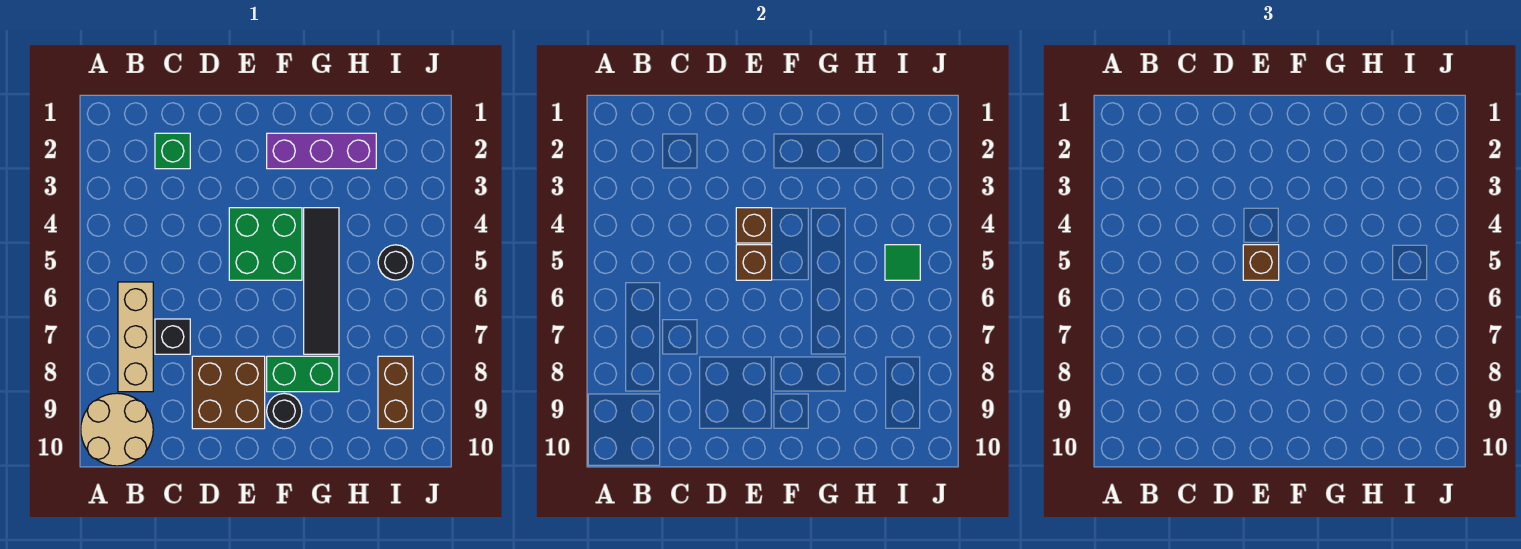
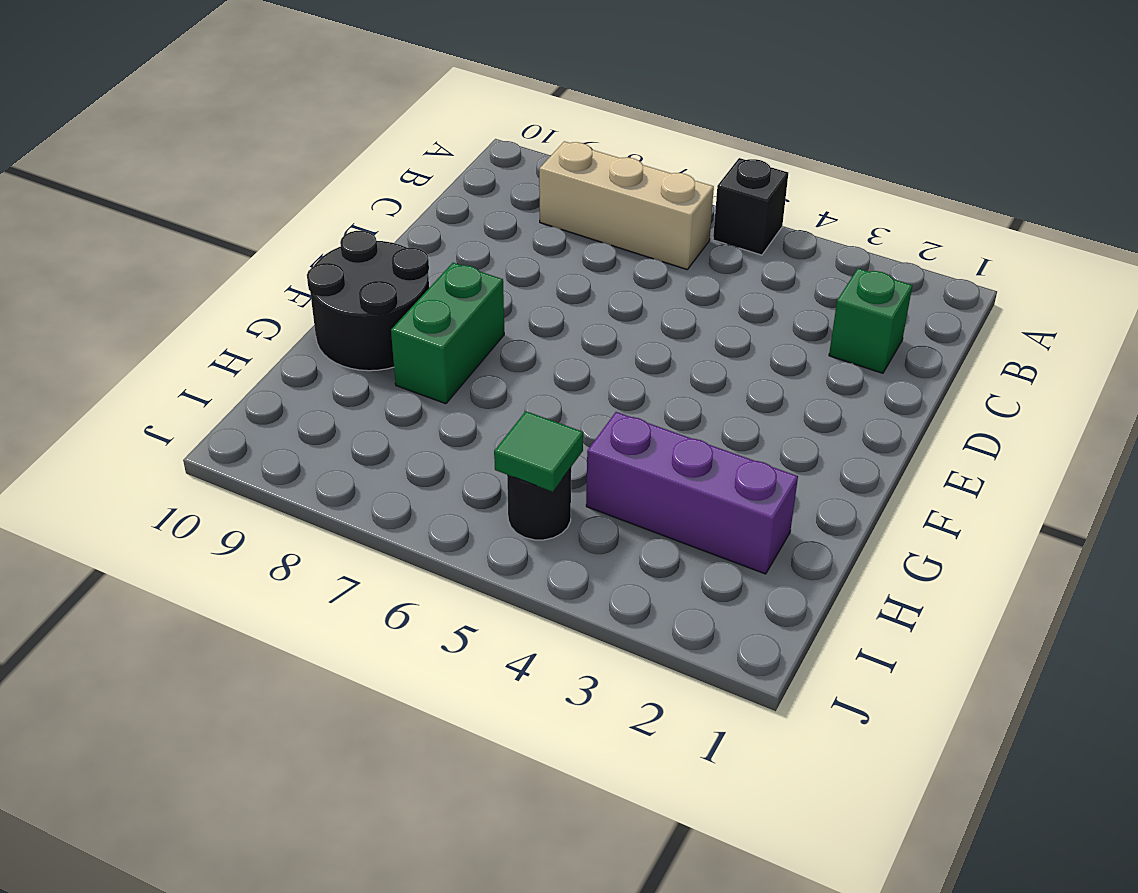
black brick A5 level 1 -> black brick C7 level 1
black round brick F9:G10 level 1 -> black round brick F9 level 1
purple brick H2:H4 level 1 -> purple brick F2:H2 level 1
none -> tan round brick A9:B10 level 1
none -> brown brick D8:E9 level 1
none -> green brick E4:F5 level 1

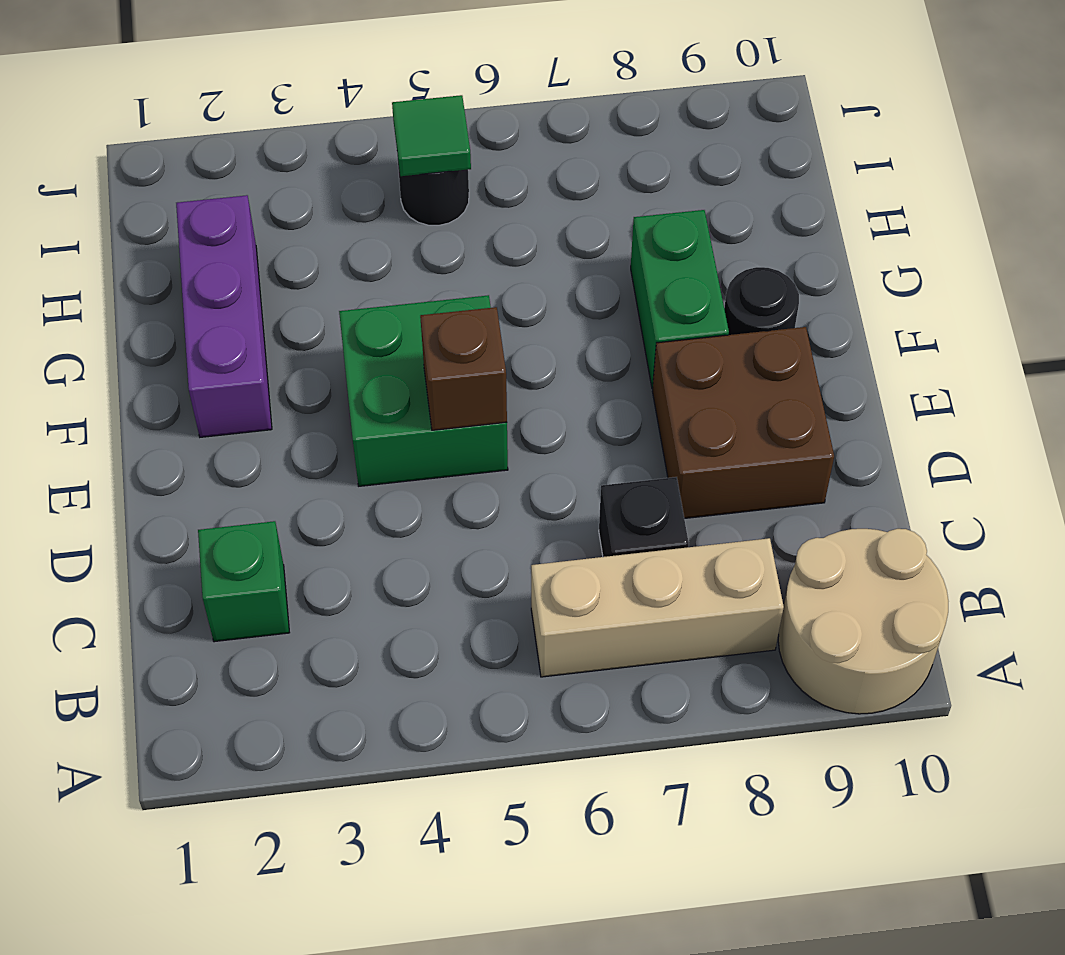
none -> black tile G4:G7 level 1
none -> brown brick I8:I9 level 1
none -> brown brick E4 level 2

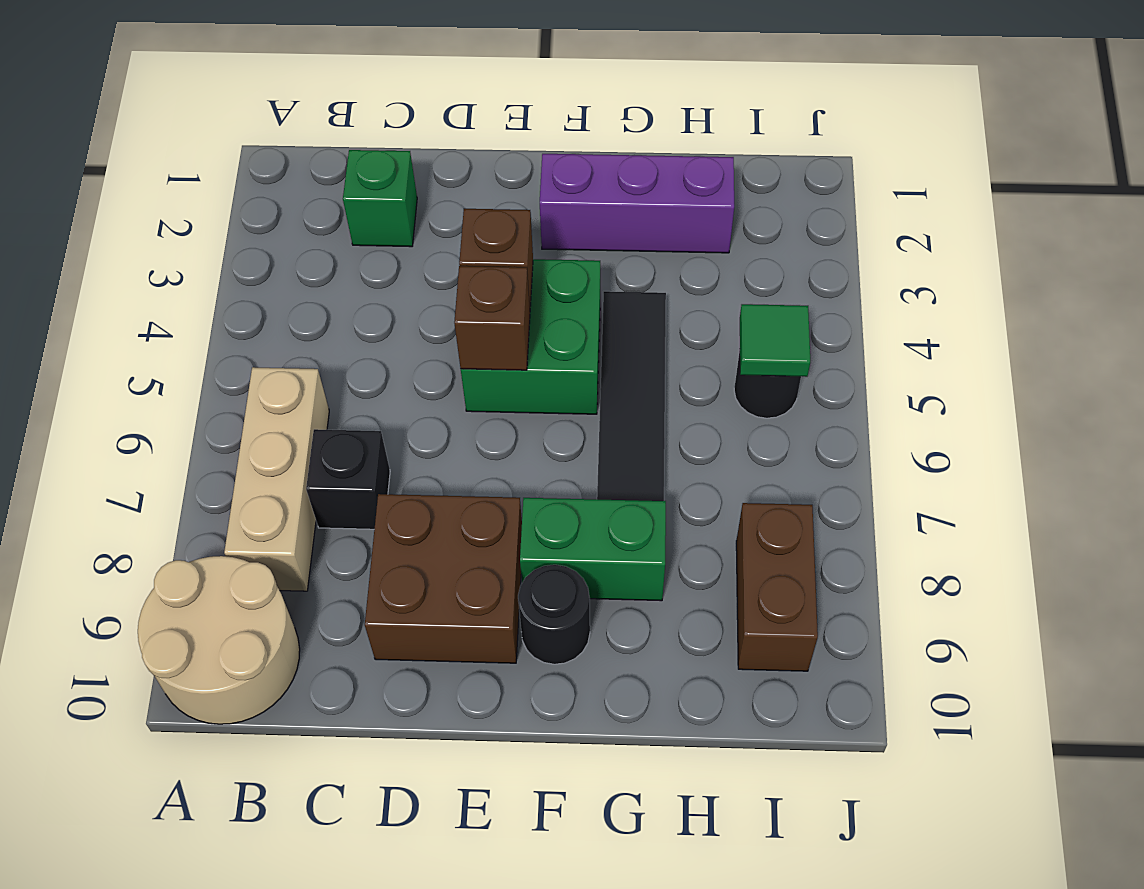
none -> brown brick E5 level 3

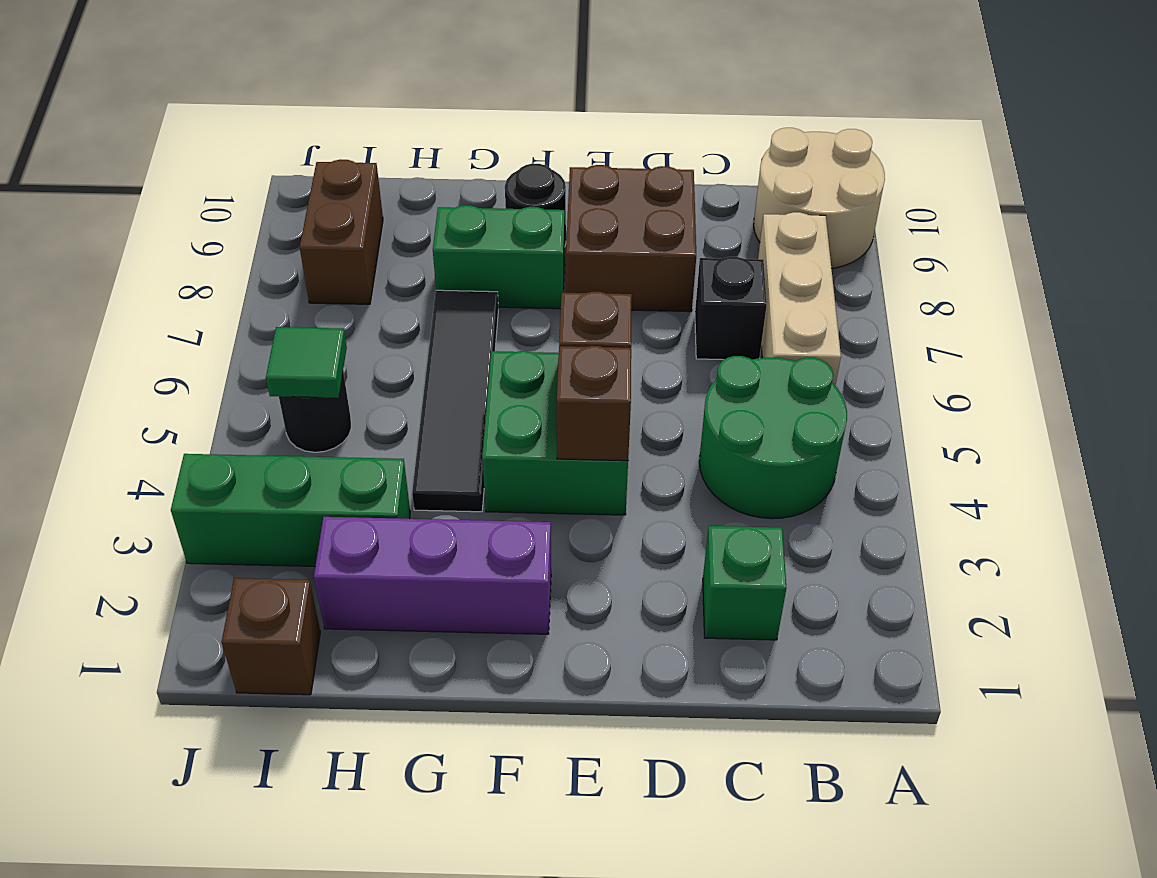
green round brick B4:C5 level 1 -> none
green brick H3:J3 level 1 -> none
brown brick I1 level 1 -> brown brick E5 level 3

